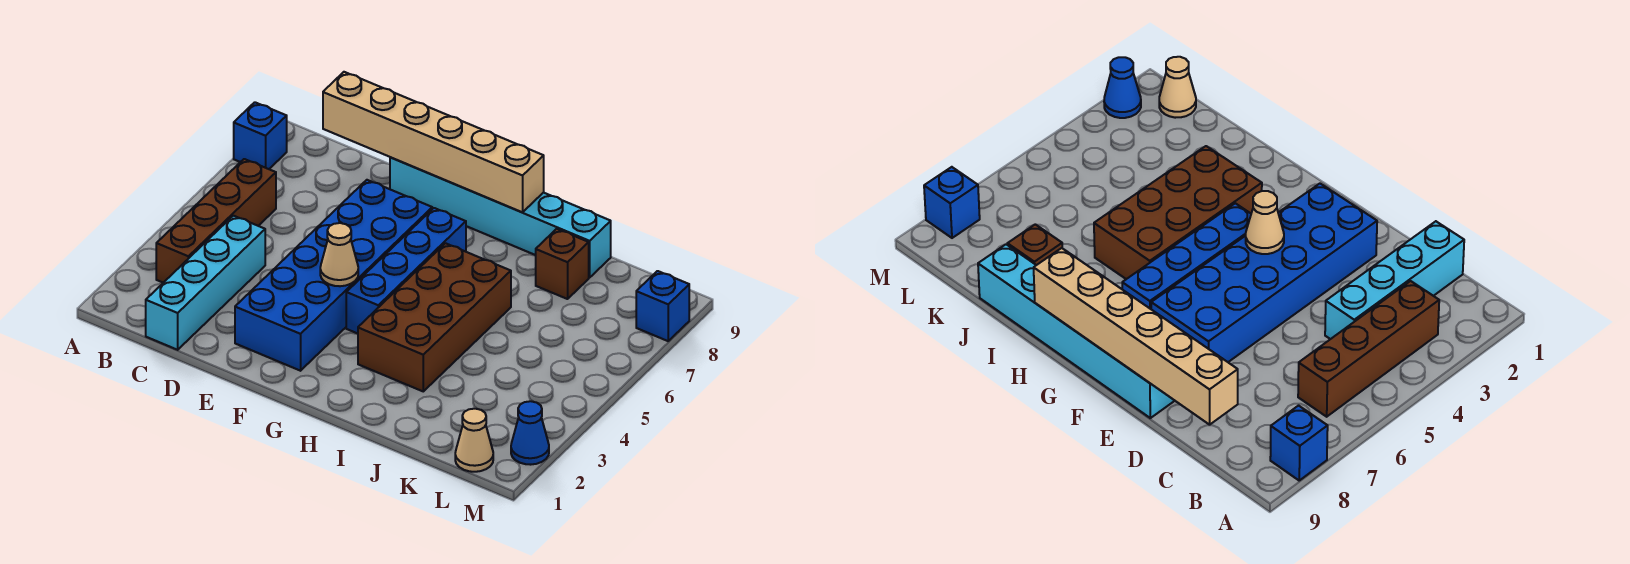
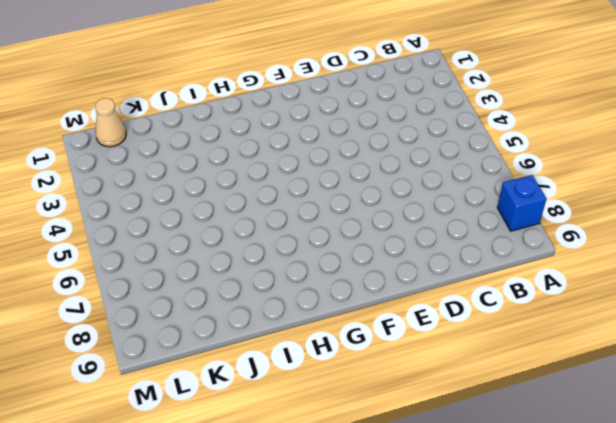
none -> brown brick B3:B6 level 1
none -> cyan brick C1:C4 level 1
none -> blue brick E2:F7 level 1

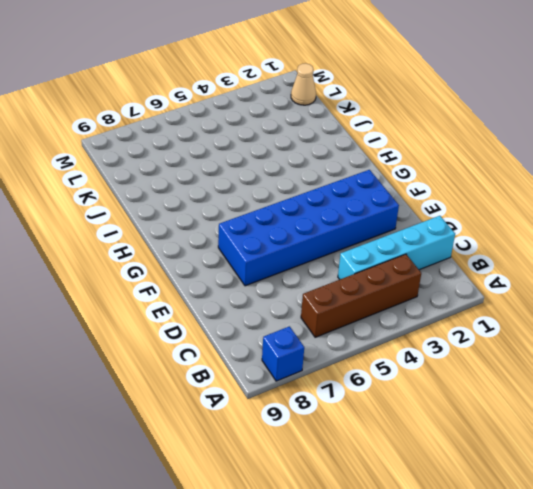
none -> cyan brick E9:J9 level 1
none -> blue brick G4:G7 level 1
none -> brown brick H3:I6 level 1

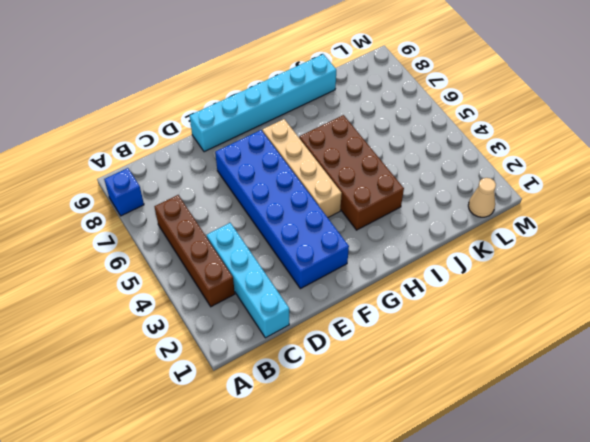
tan brick G4:G7 level 1 -> blue brick G4:G7 level 1
none -> brown brick J8 level 1
none -> blue cone M2 level 1
none -> blue brick M8 level 1

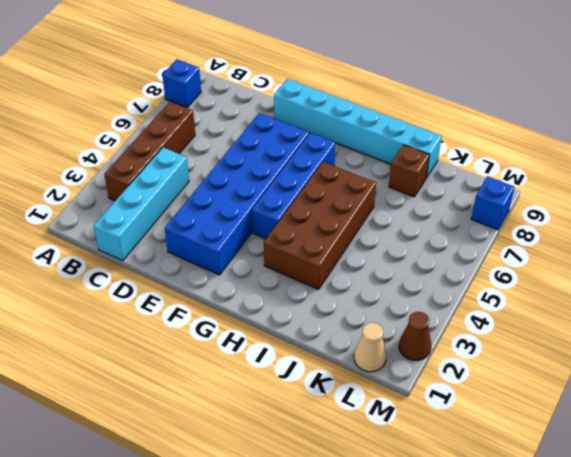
brown cone M2 level 1 -> blue cone M2 level 1
none -> tan brick C9:H9 level 2
none -> tan cone F4 level 2

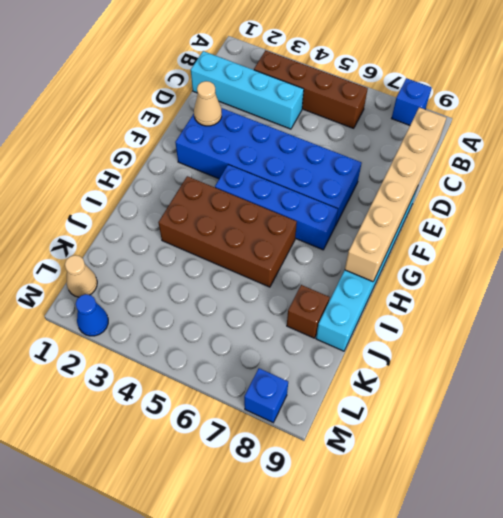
tan cone E2 level 2 -> tan cone F4 level 2

